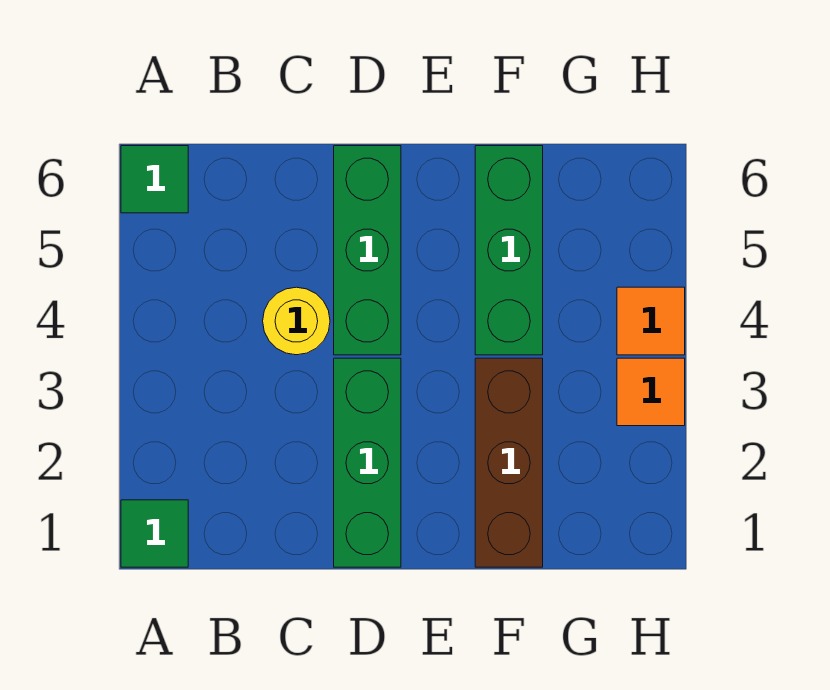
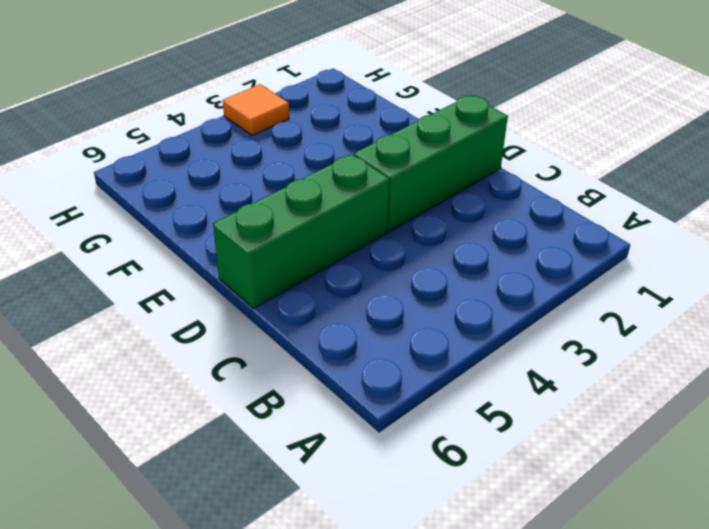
none -> green tile A1 level 1
none -> green tile A6 level 1

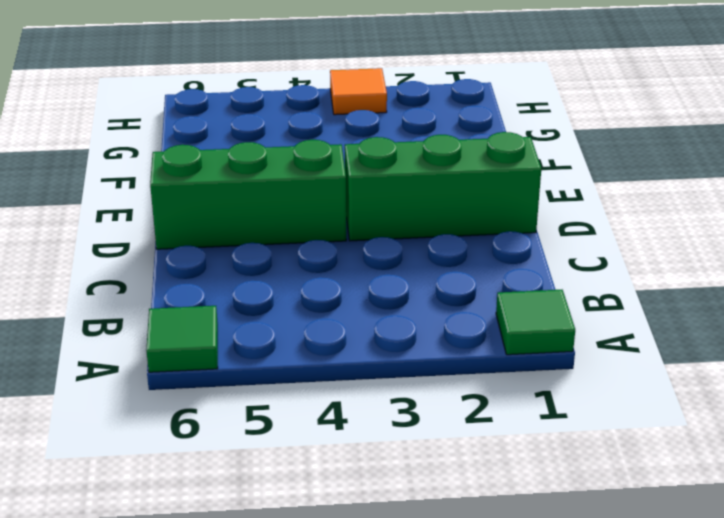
none -> yellow round brick C4 level 1
none -> brown brick F1:F3 level 1

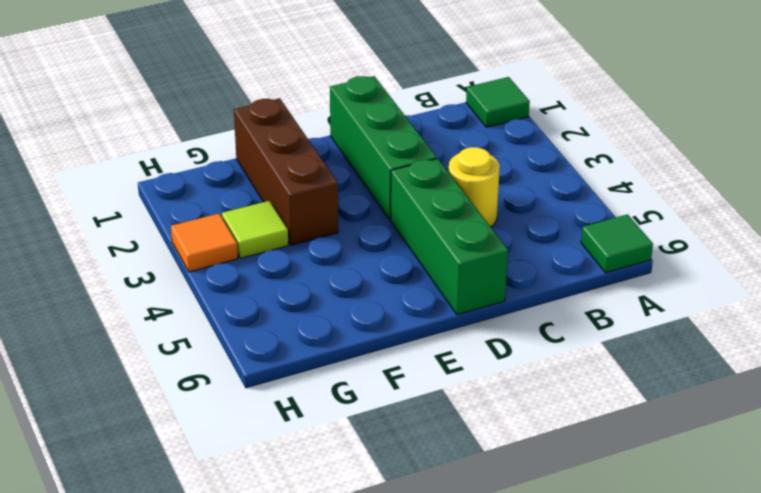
lime tile G3 level 1 -> none
none -> green brick F4:F6 level 1
none -> orange tile H4 level 1

